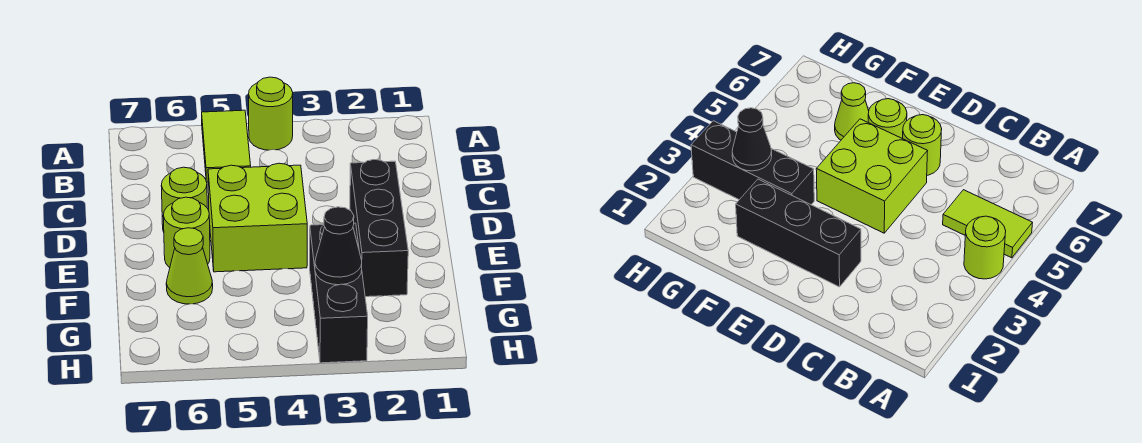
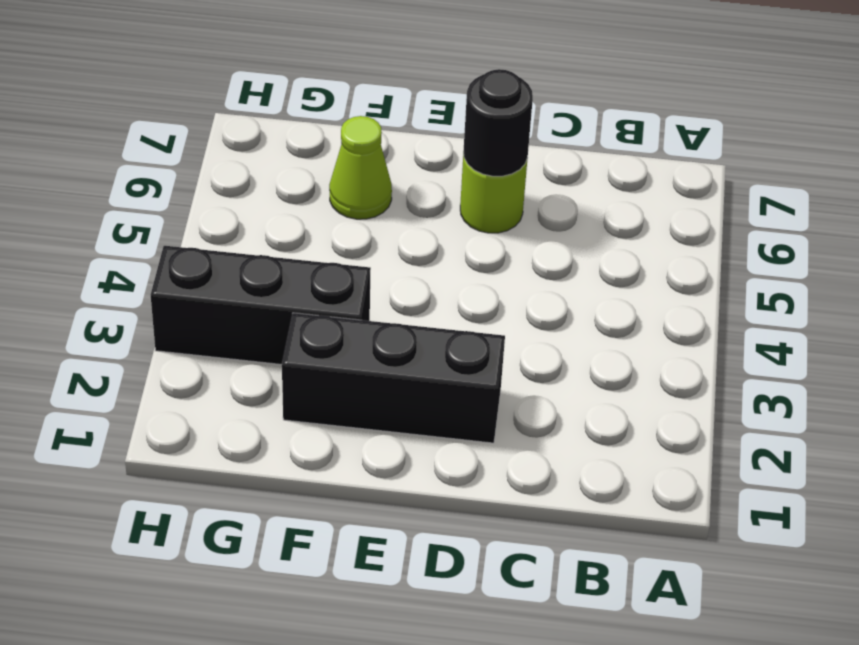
black round brick D6 level 2 -> none
none -> lime round brick A4 level 1
none -> lime tile A5:B5 level 1

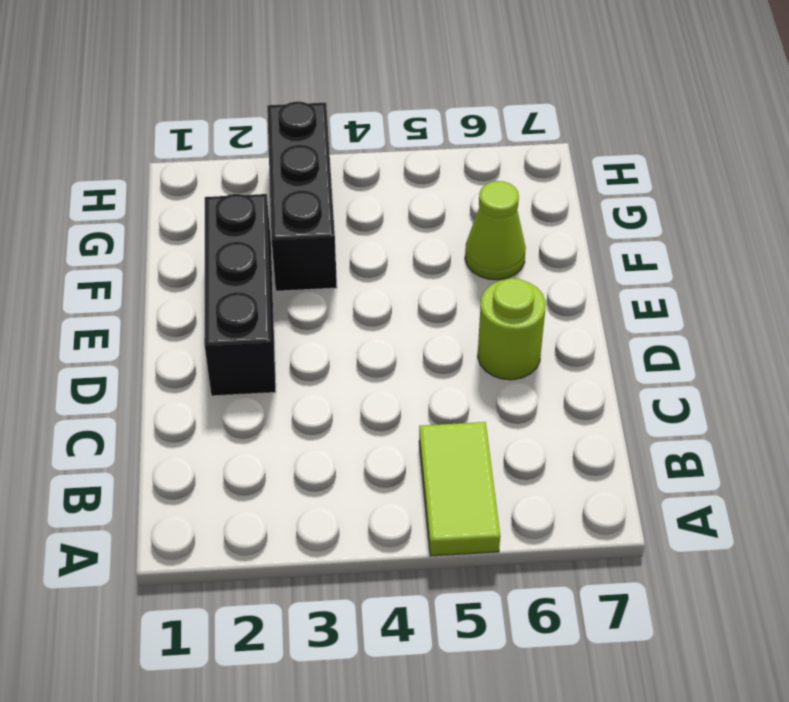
none -> lime round brick A4 level 1
none -> lime brick D4:E5 level 1

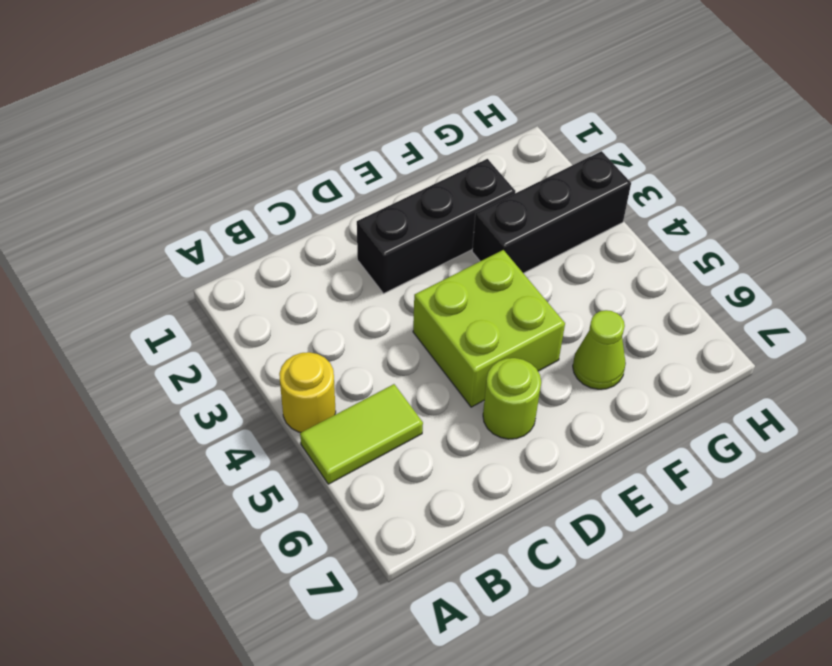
yellow round brick A4 level 1 -> lime round brick A4 level 1
none -> lime round brick E6 level 1
none -> black cone G3 level 2

